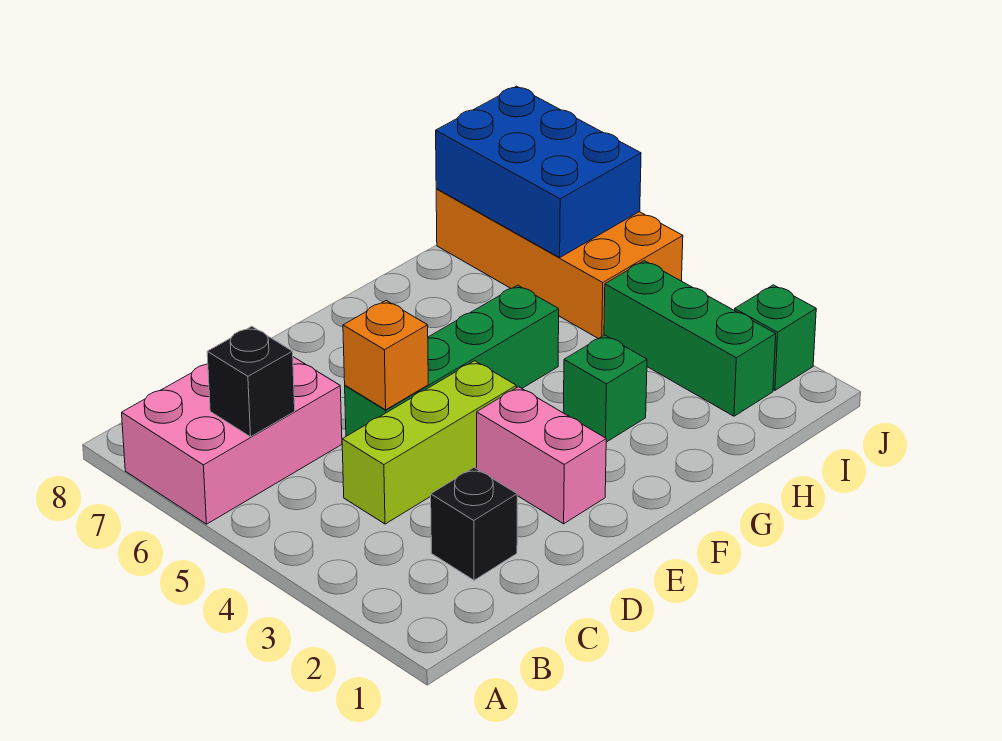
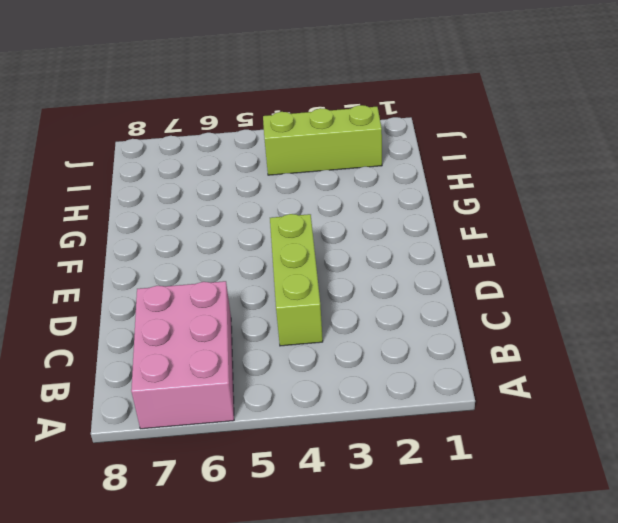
lime brick I2:I4 level 1 -> green brick I2:I4 level 1
none -> black brick C2 level 1
none -> green brick D5:G5 level 1
none -> pink brick E2:E3 level 1

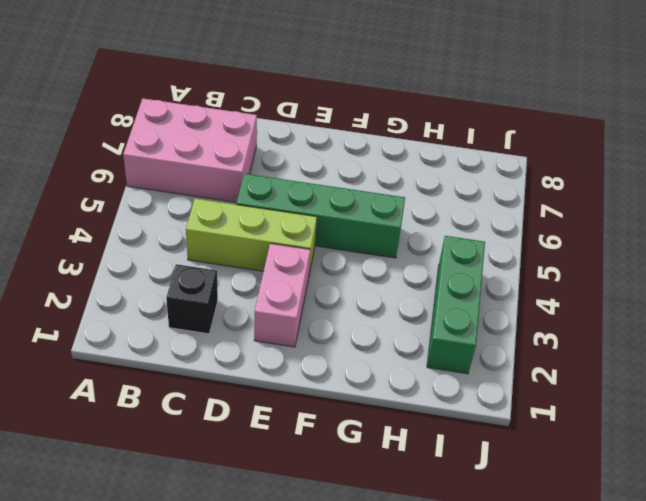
none -> green brick G3 level 1
none -> orange brick I5:J8 level 1
none -> green brick J2 level 1

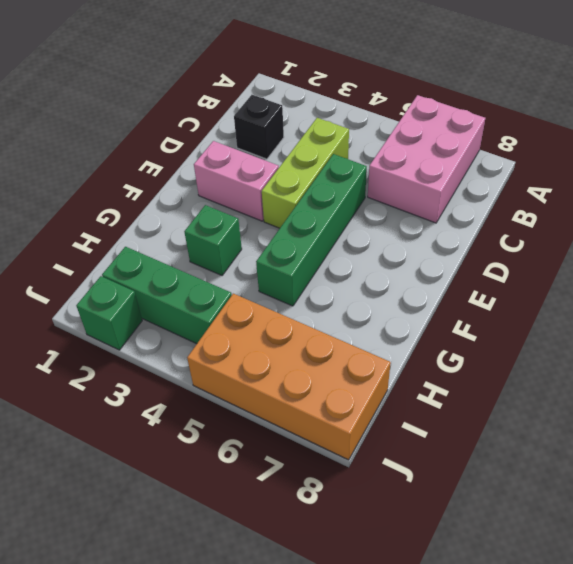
none -> black brick B6 level 2
none -> orange brick D5 level 2
none -> blue brick I6:J8 level 2

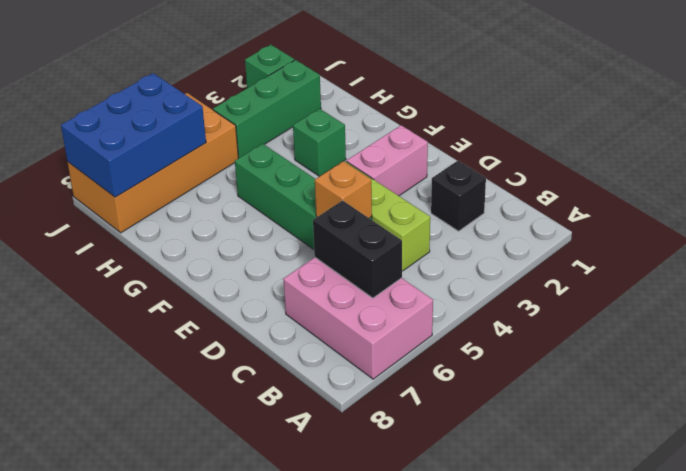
black brick B6:C6 level 2 -> black brick B6 level 2

